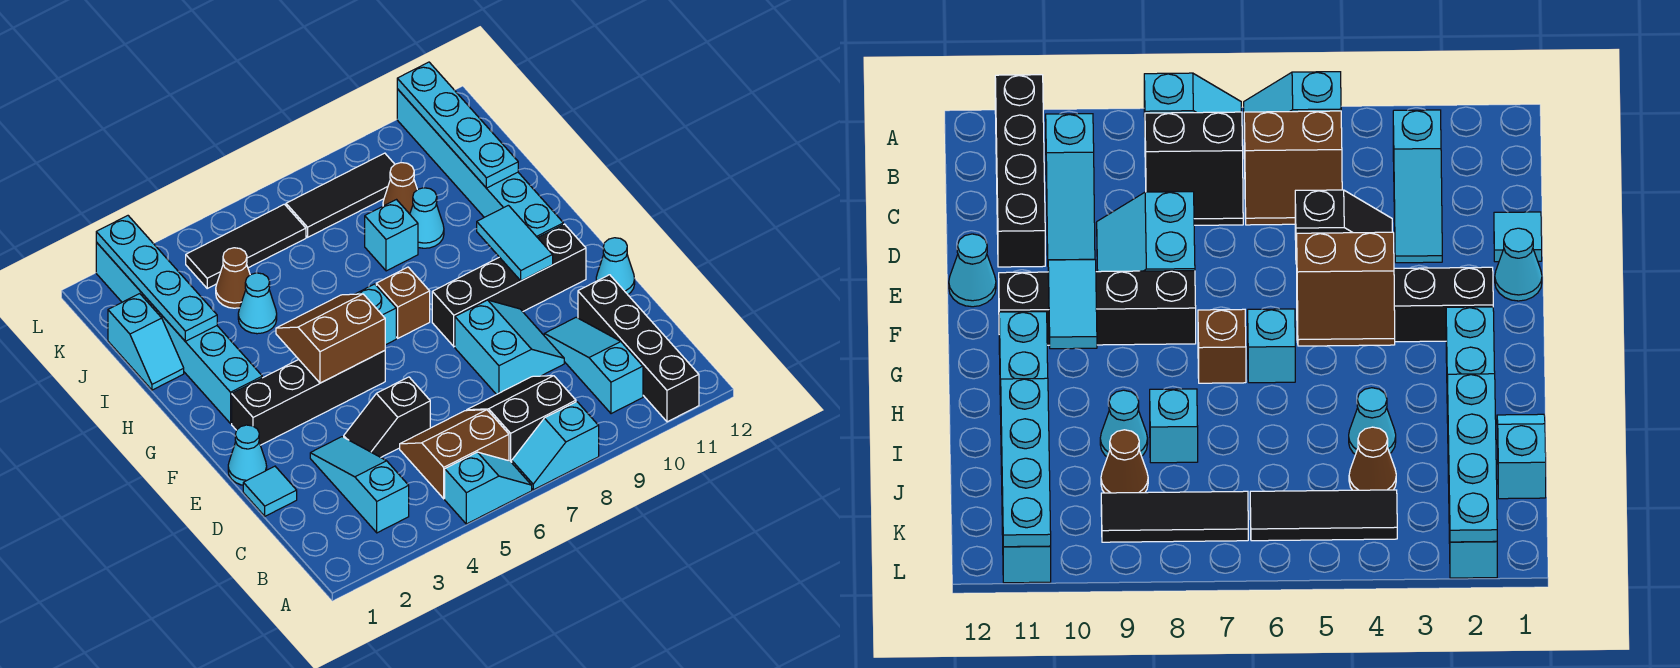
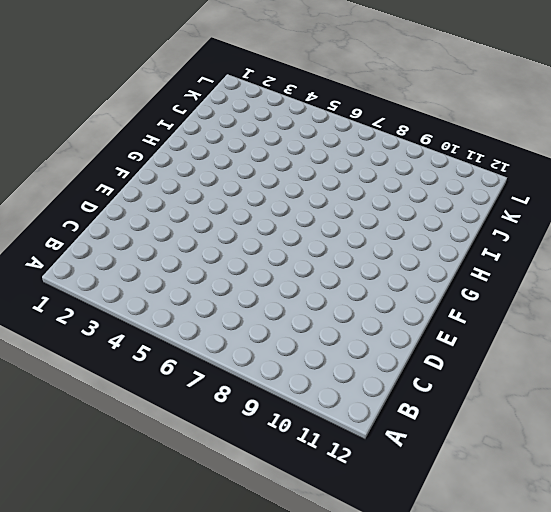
none -> cyan slope A5:A6 level 1 top 5
none -> cyan slope A7:A8 level 1 top 8
none -> black brick A11:D11 level 1
none -> cyan slope B3:D3 level 1 top B

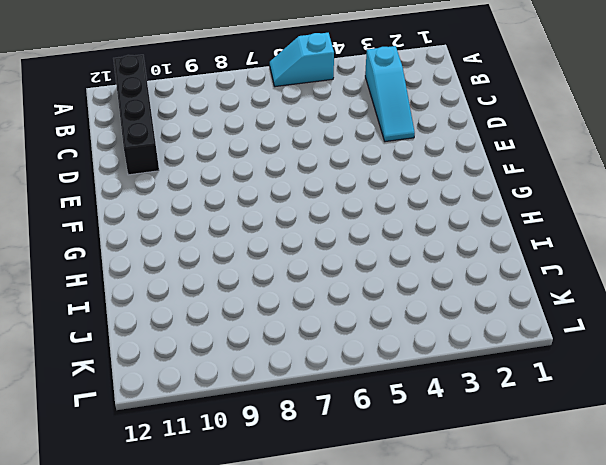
none -> cyan slope A7:A8 level 1 top 8
none -> brown slope B5:C6 level 1 top B
none -> black slope B7:C8 level 1 top B
none -> cyan slope B10:D10 level 1 top B

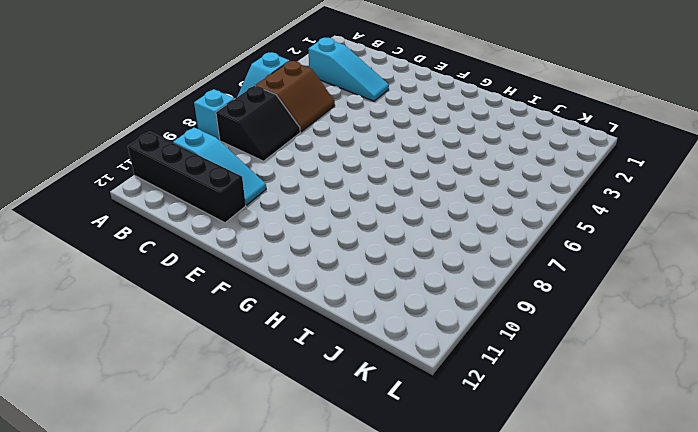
none -> cyan tile D1 level 1
none -> black slope D4:D5 level 1 top 5
none -> cyan slope D8:E9 level 1 top 8
none -> cyan cone E1 level 1

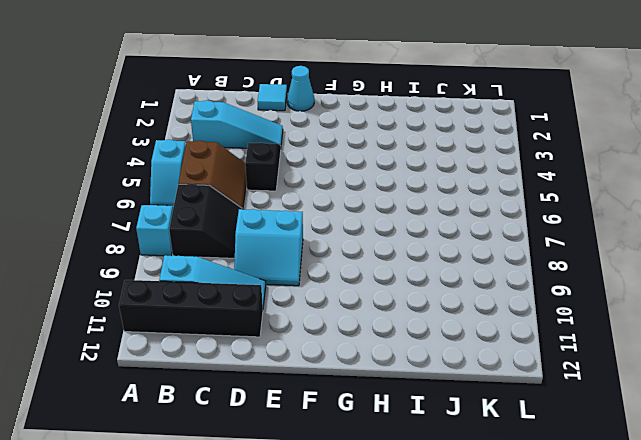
none -> cyan cone E12 level 1
none -> black brick F2:F5 level 1
none -> black brick F8:F11 level 1
none -> cyan brick G2:L2 level 1

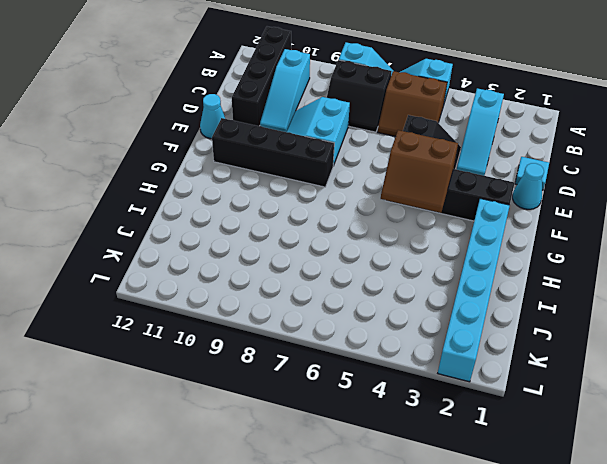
none -> cyan brick G6 level 1
none -> brown brick G7 level 1
none -> cyan brick G11:L11 level 1
none -> cyan slope I1:J1 level 1 top J

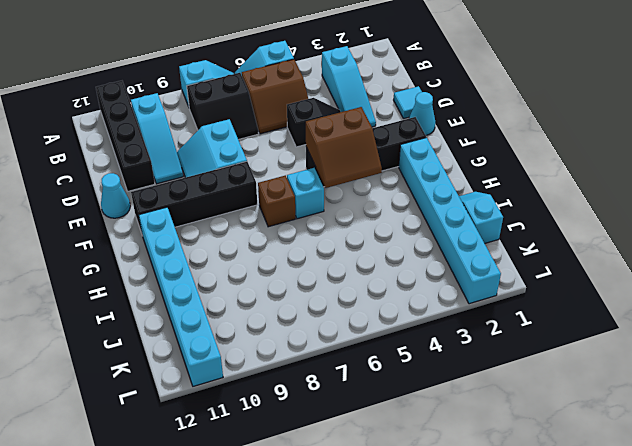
none -> cyan cone I4 level 1
none -> cyan brick I8 level 1
none -> cyan cone I9 level 1
none -> brown cone J4 level 1

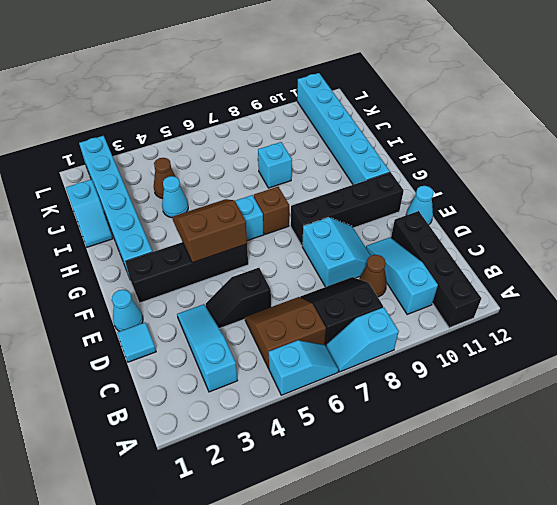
brown cone C9 level 1 -> brown cone J9 level 1
none -> cyan cone I9 level 1
none -> black tile K4:K6 level 1
none -> black tile K7:K9 level 1
none -> cyan tile F10:G10 level 2

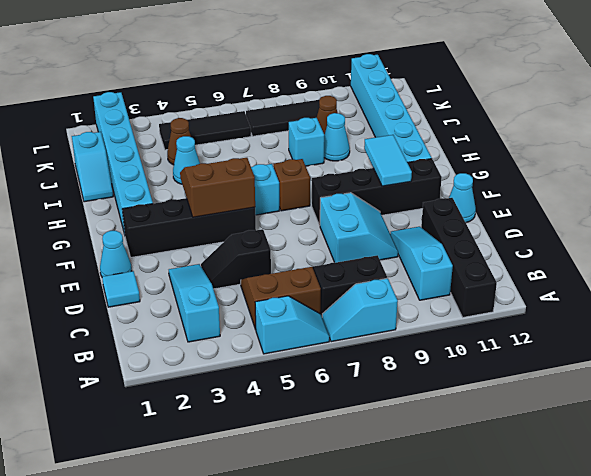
none -> cyan plate I2:L2 level 2
none -> cyan plate I11:L11 level 2

